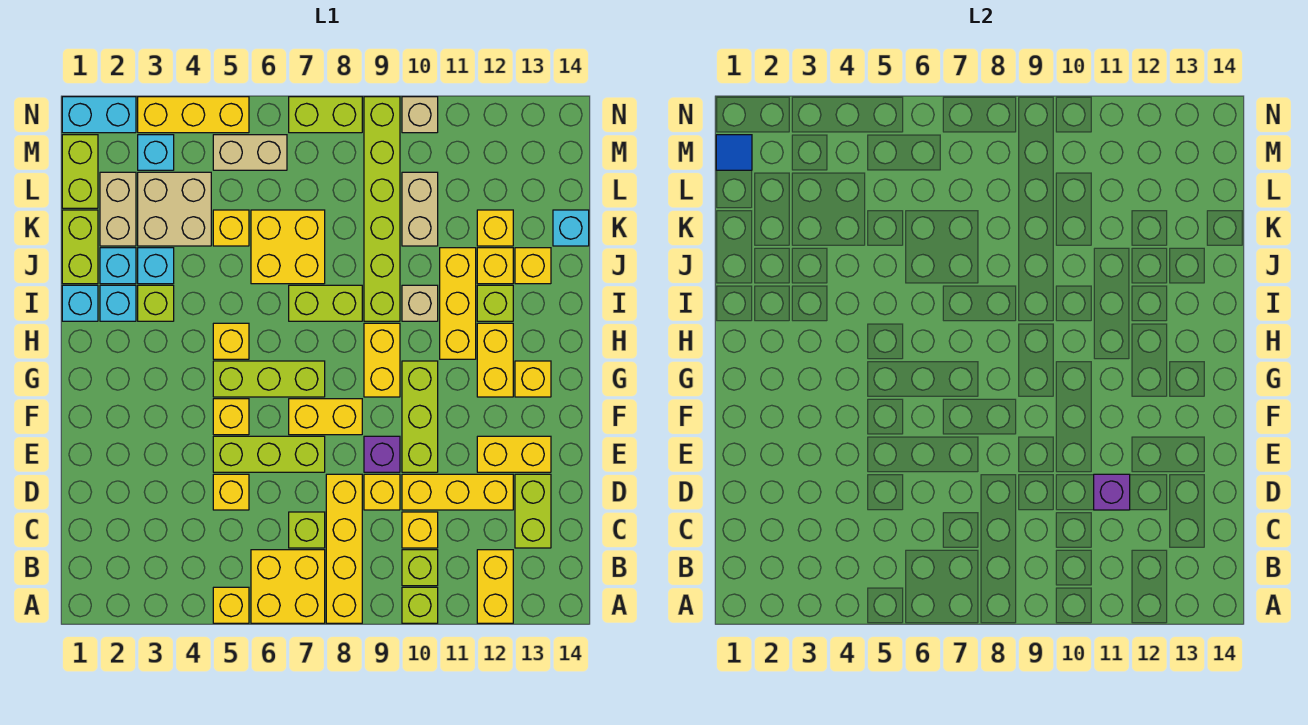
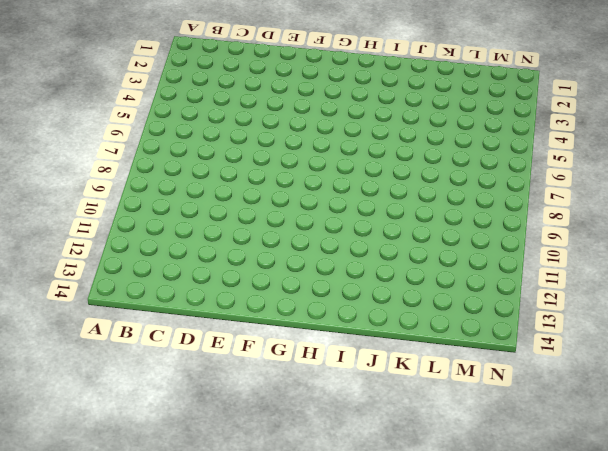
none -> yellow brick A5 level 1
none -> yellow brick A6:B7 level 1
none -> yellow brick A8:D8 level 1
none -> lime brick A10 level 1

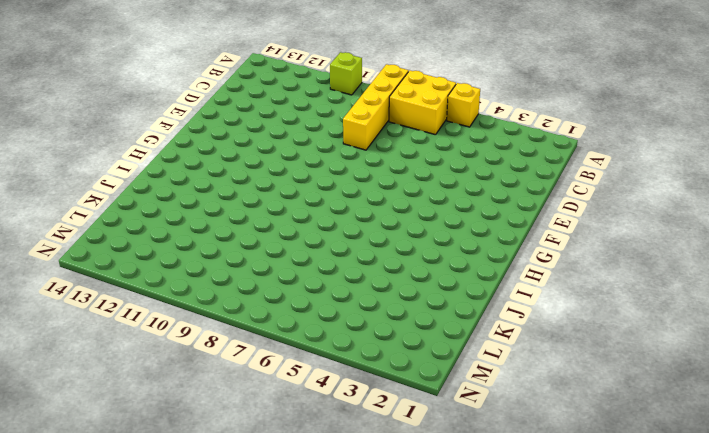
none -> yellow brick A12:B12 level 1
none -> lime brick B10 level 1
none -> lime brick C7 level 1
none -> yellow brick C10 level 1

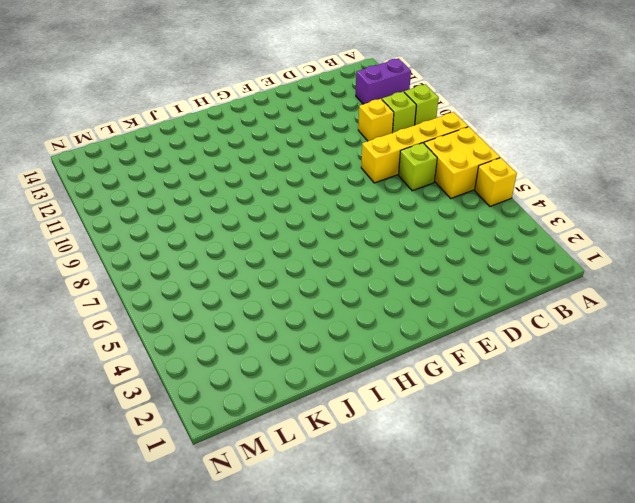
purple brick A12:B12 level 1 -> yellow brick A12:B12 level 1
none -> lime brick C13:D13 level 1
none -> yellow brick D5 level 1
none -> yellow brick D9 level 1
none -> yellow brick D10:D12 level 1

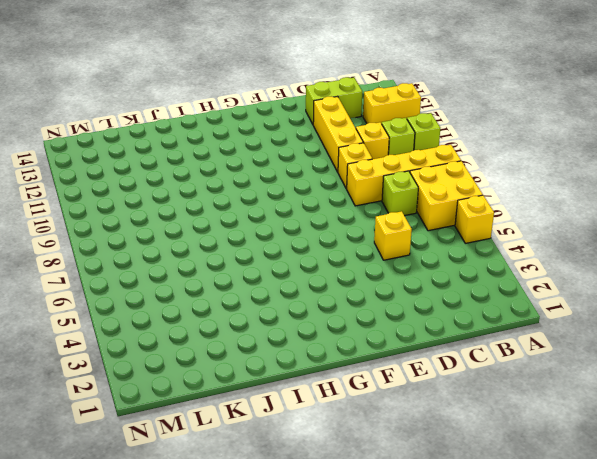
none -> lime brick E5:E7 level 1
none -> purple brick E9 level 1
none -> lime brick E10:G10 level 1
none -> yellow brick E12:E13 level 1

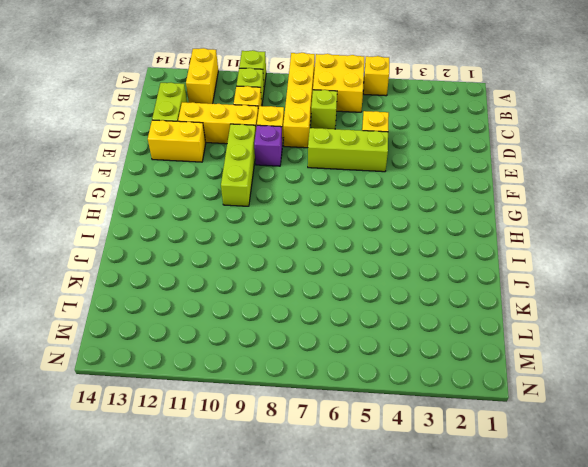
none -> yellow brick F5 level 1
none -> yellow brick F7:F8 level 1
none -> lime brick G5:G7 level 1
none -> yellow brick G9:H9 level 1

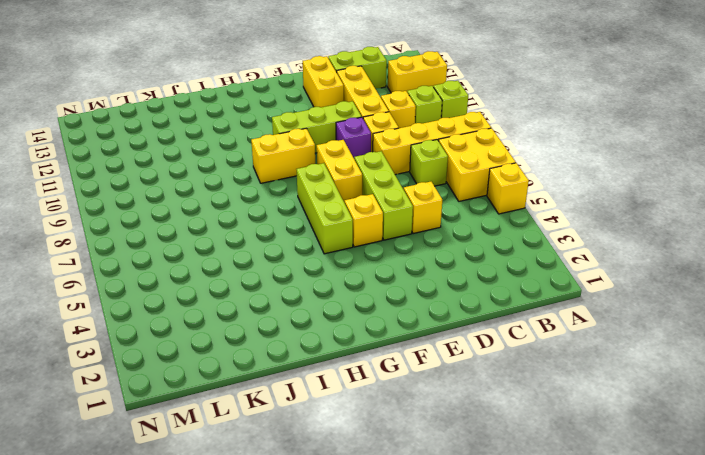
none -> yellow brick G12:H12 level 1
none -> yellow brick G13 level 1
none -> yellow brick H5 level 1
none -> yellow brick H11:J11 level 1

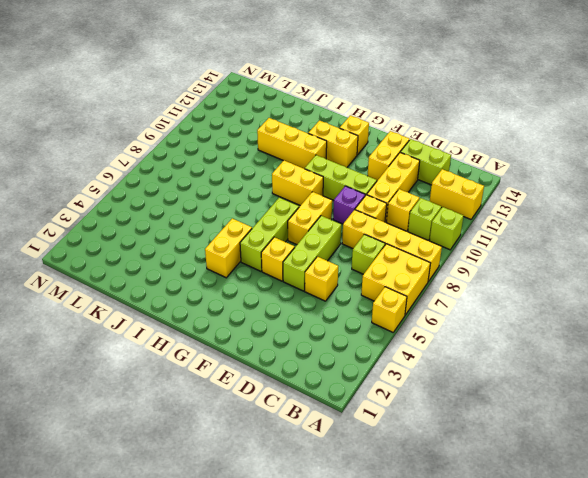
yellow brick H4:H5 level 1 -> yellow brick H5 level 1
none -> cyan brick I1 level 1
none -> cyan brick I2 level 1
none -> lime brick I3 level 1
none -> lime brick I7:I8 level 1

